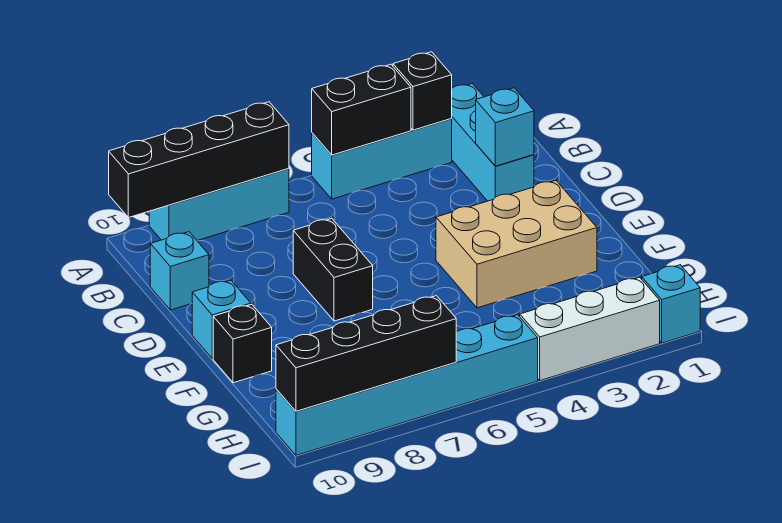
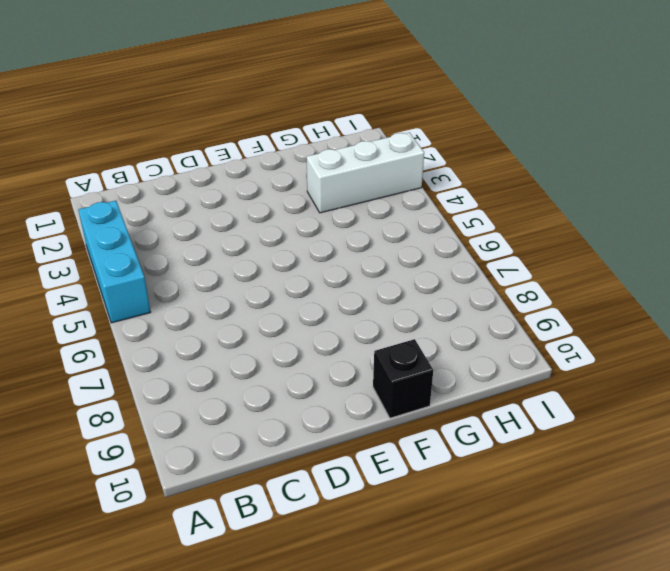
white brick G3:I3 level 1 -> white brick I2:I4 level 1
none -> cyan brick A2:C2 level 1
none -> cyan brick A7:A9 level 1
none -> cyan brick C10 level 1

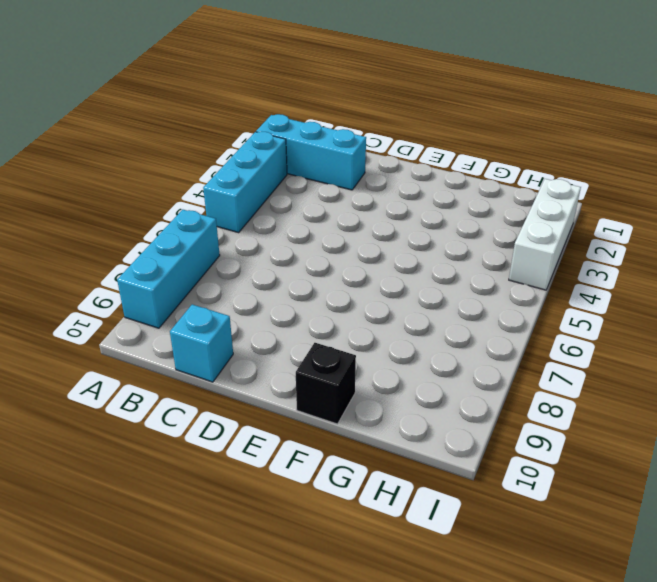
none -> black brick D7:E7 level 1
none -> tan brick E2:F4 level 1
none -> cyan brick E10 level 1

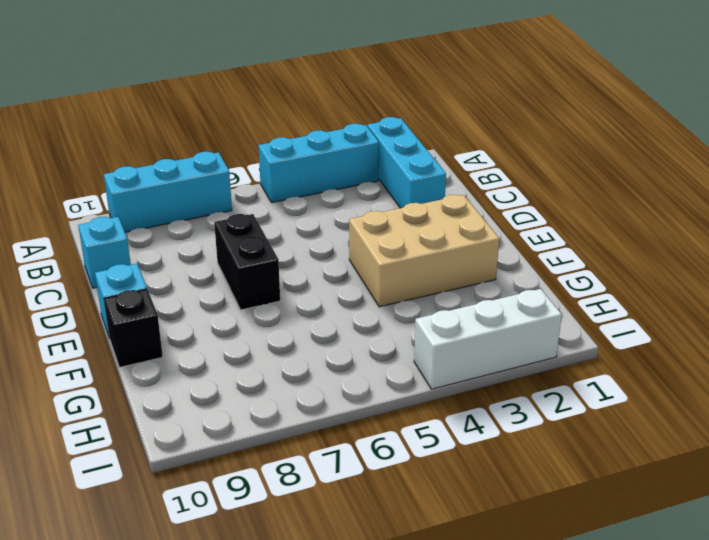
none -> cyan brick I1 level 1
none -> cyan brick I5:I10 level 1
none -> black brick A3 level 2

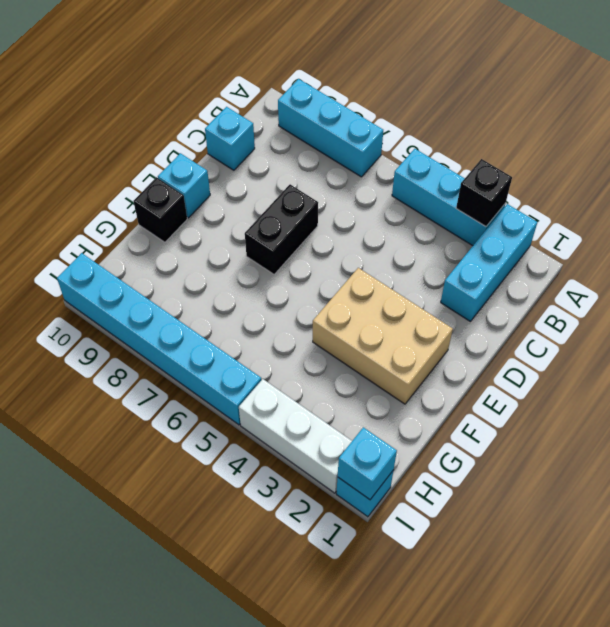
cyan brick I1 level 2 -> cyan brick C2 level 2
none -> black brick A4:A5 level 2
none -> black brick A7:A10 level 2
none -> black brick I7:I10 level 2

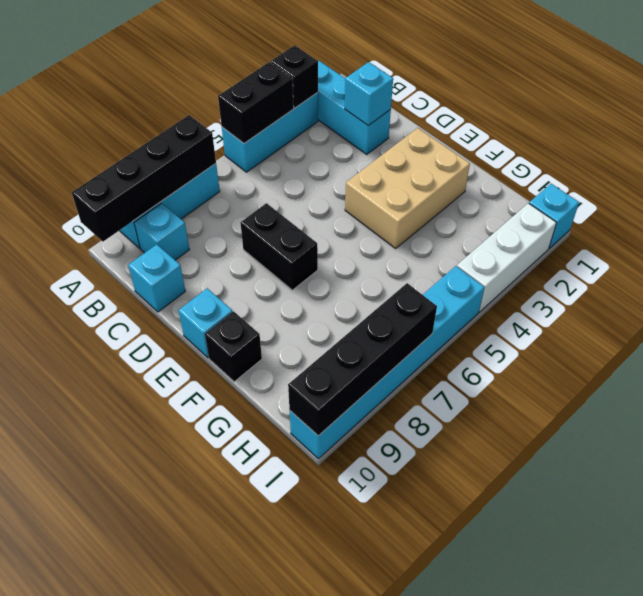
cyan brick B9 level 1 -> none

